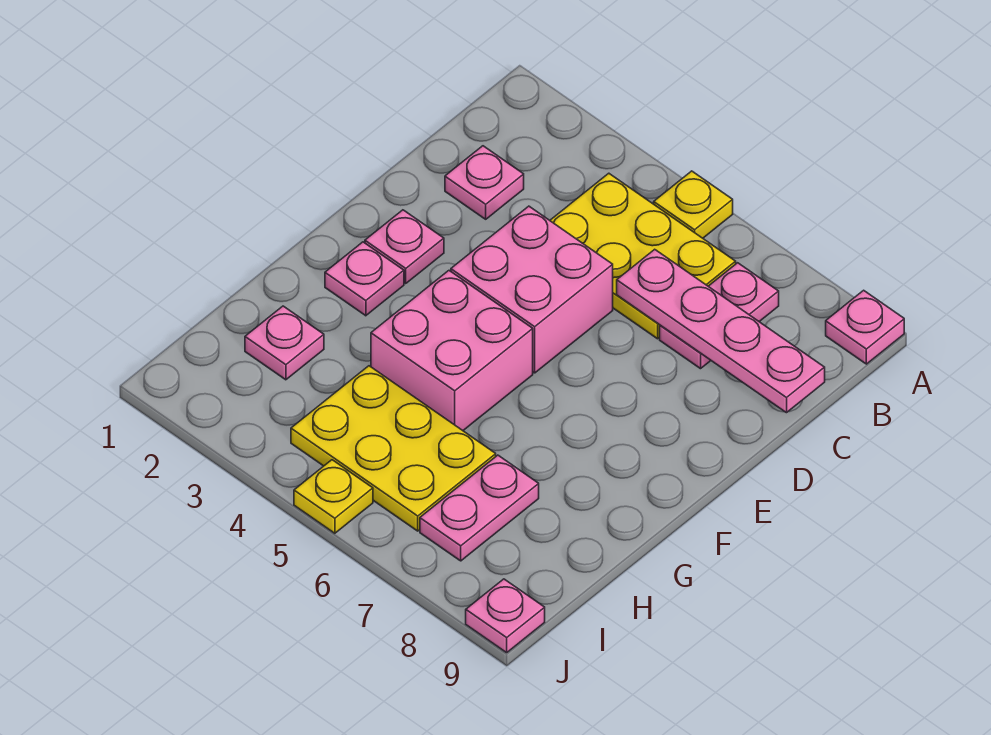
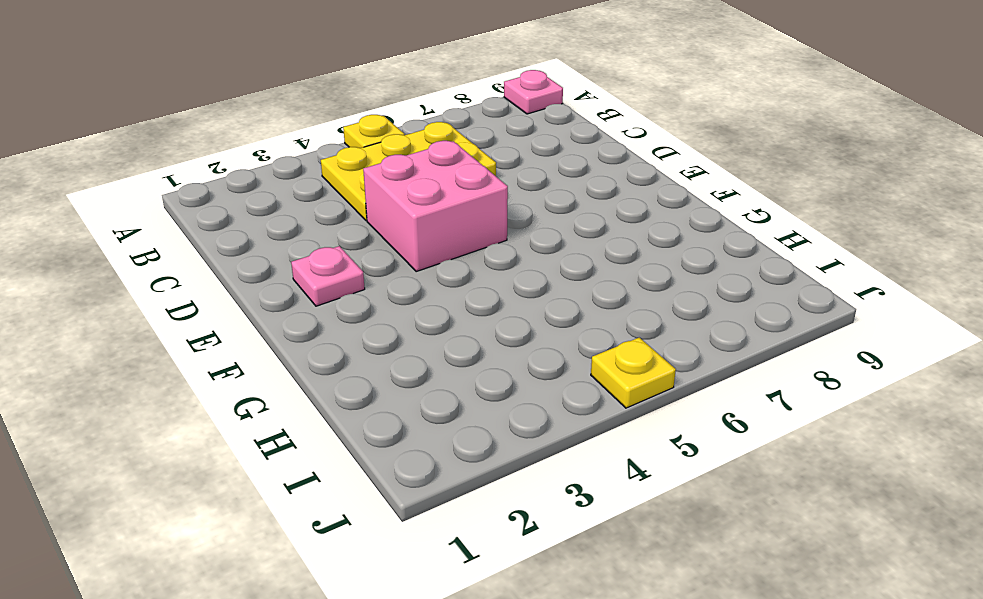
none -> pink plate B7:C7 level 1
none -> pink plate C2 level 1
none -> pink plate F2 level 1

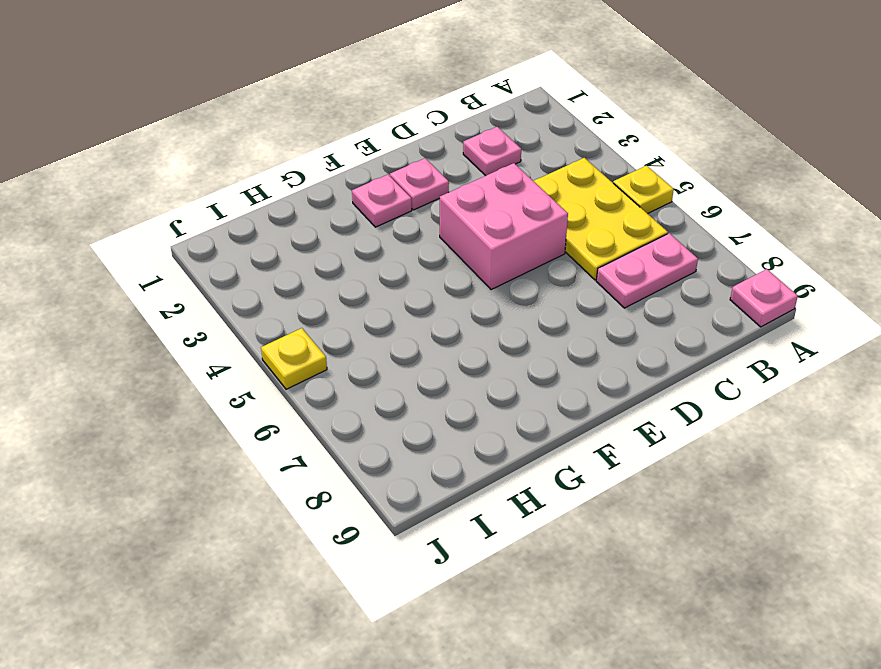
none -> pink brick F4:G5 level 1
none -> pink plate H2 level 1
none -> yellow plate H4:I6 level 1

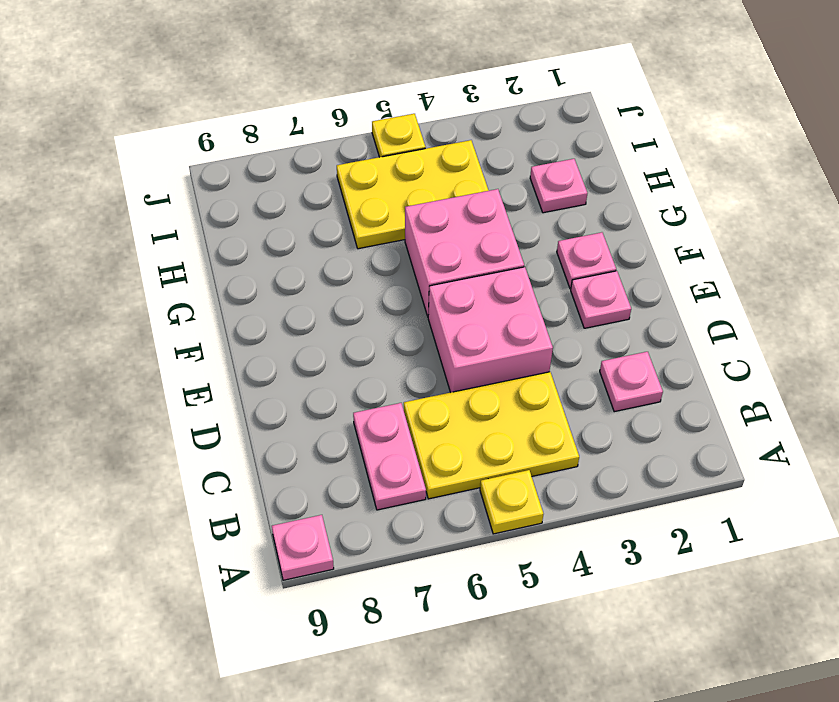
none -> pink plate H7:I7 level 1
none -> pink plate J9 level 1
none -> pink plate C6:C9 level 2

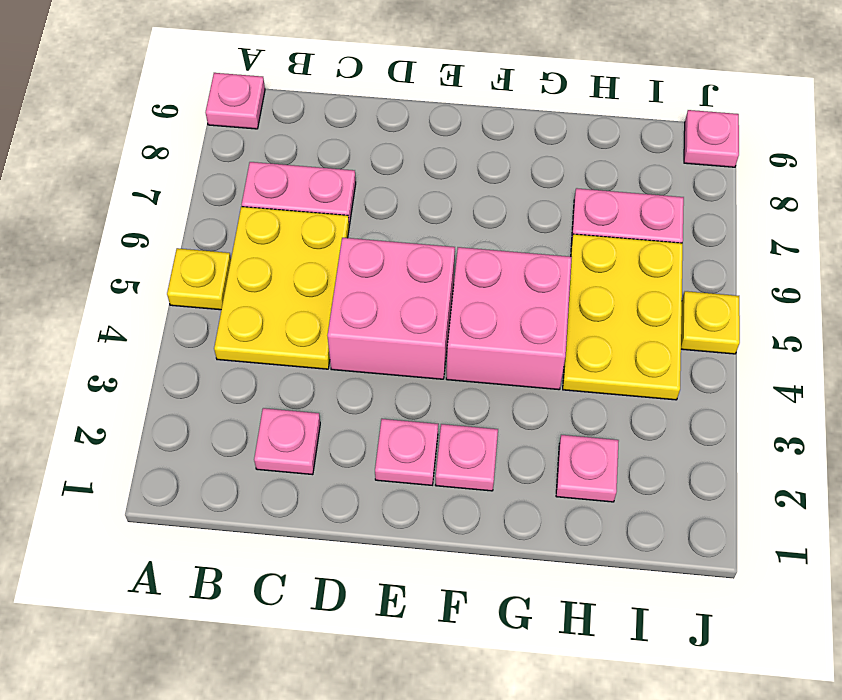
none -> pink plate C6:C9 level 2

